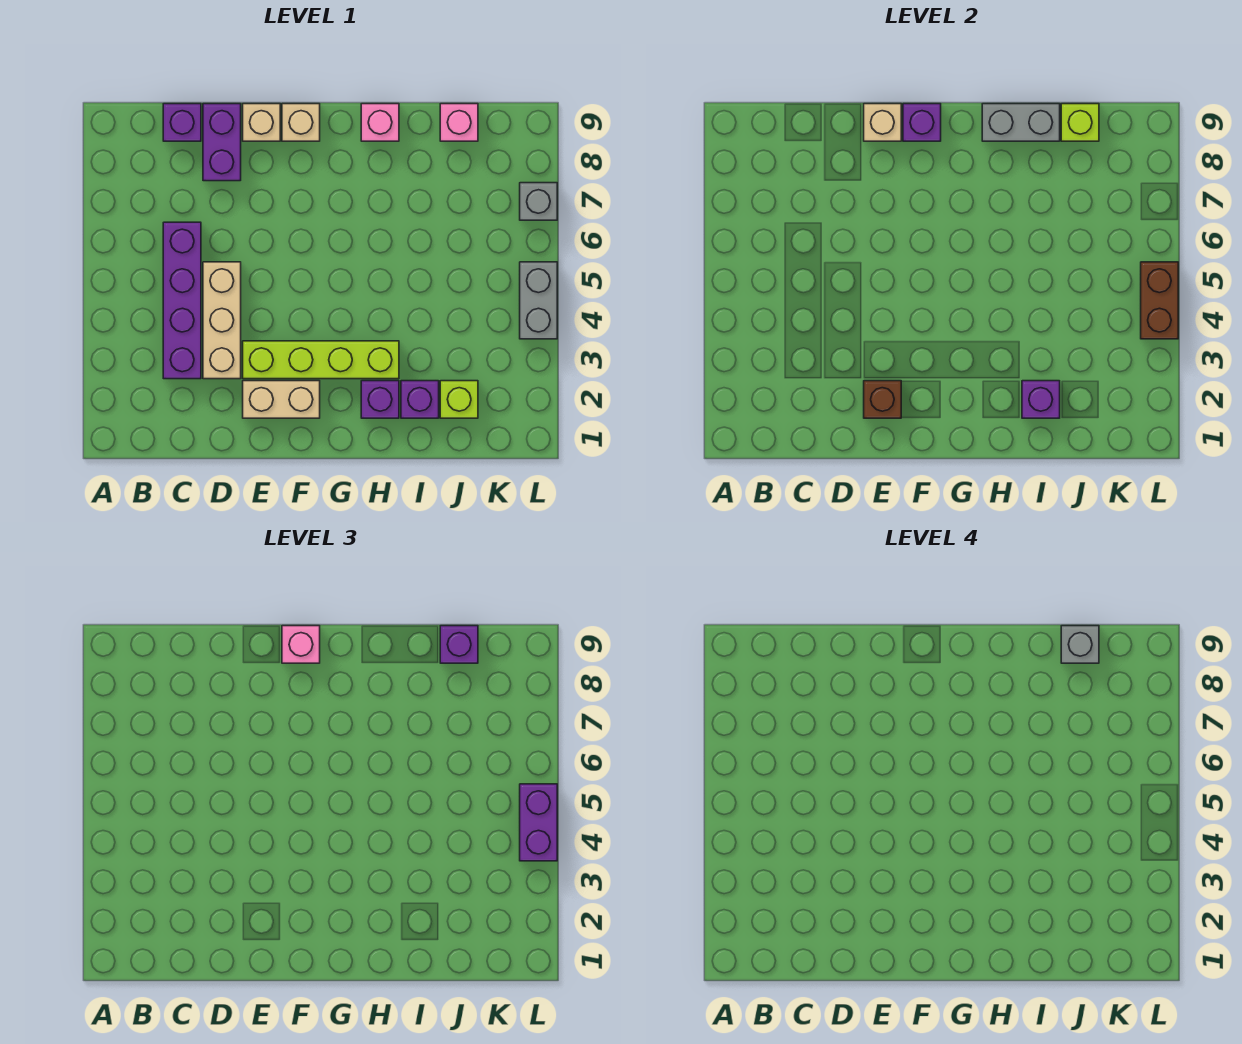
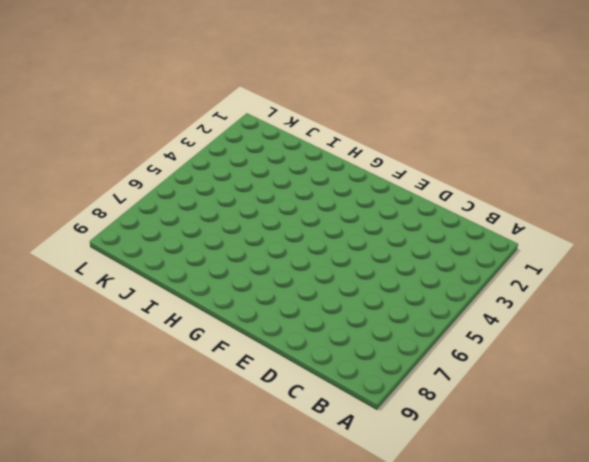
none -> purple brick C3:C6 level 1
none -> purple brick C9 level 1
none -> tan brick D3:D5 level 1

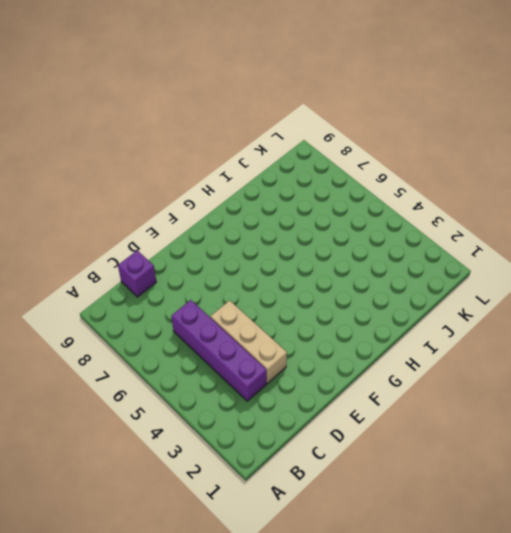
none -> purple brick D8:D9 level 1
none -> tan brick E2:F2 level 1
none -> lime brick E3:H3 level 1

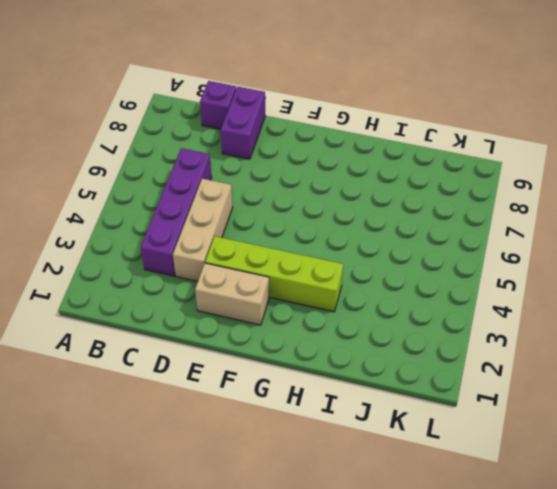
none -> tan brick E9 level 1
none -> tan brick F9 level 1
none -> purple brick H2 level 1

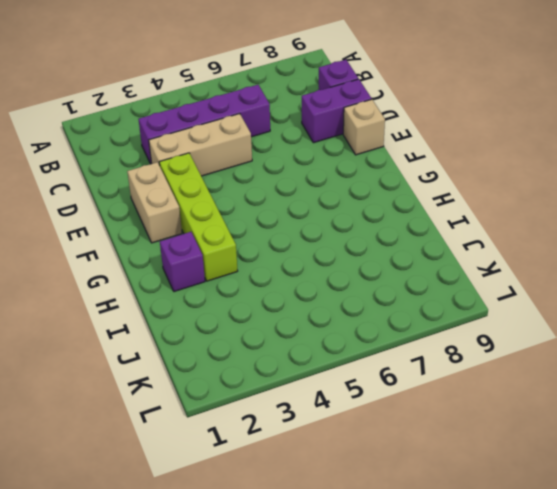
none -> tan brick F9 level 1
none -> pink brick H9 level 1
none -> purple brick I2 level 1

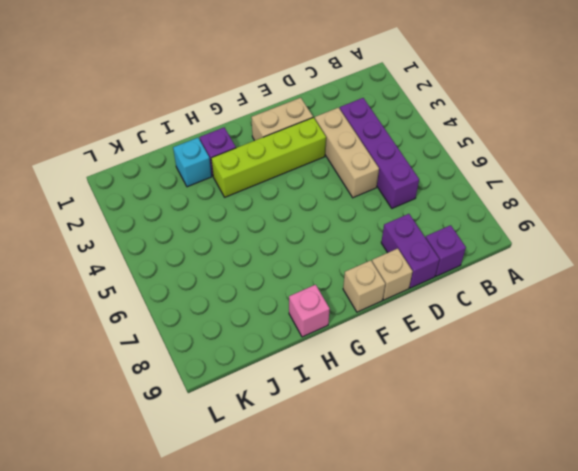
cyan brick I2 level 1 -> purple brick I2 level 1
none -> lime brick J2 level 1
none -> pink brick J9 level 1
none -> grey brick L4:L5 level 1

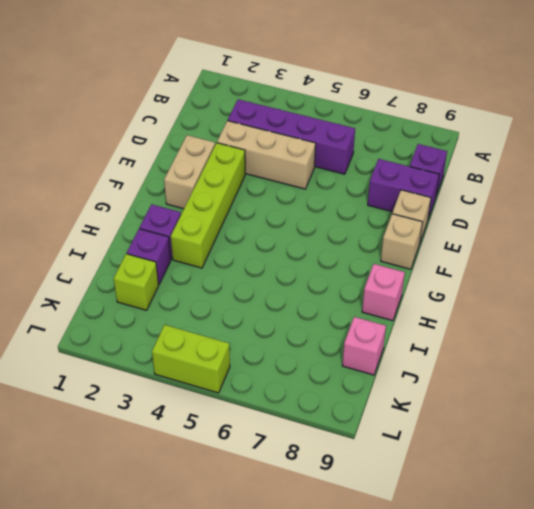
lime brick L4:L5 level 1 -> grey brick L4:L5 level 1
none -> grey brick L7 level 1
none -> brown brick E2 level 2
none -> tan brick E9 level 2

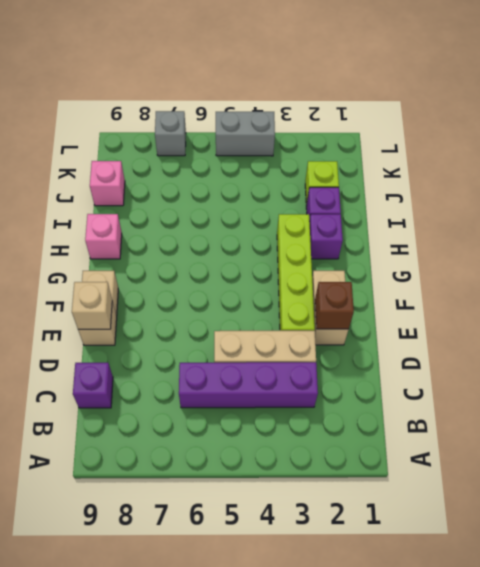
none -> purple brick D8:D9 level 1
none -> purple brick F9 level 2
none -> grey brick H9:I9 level 2

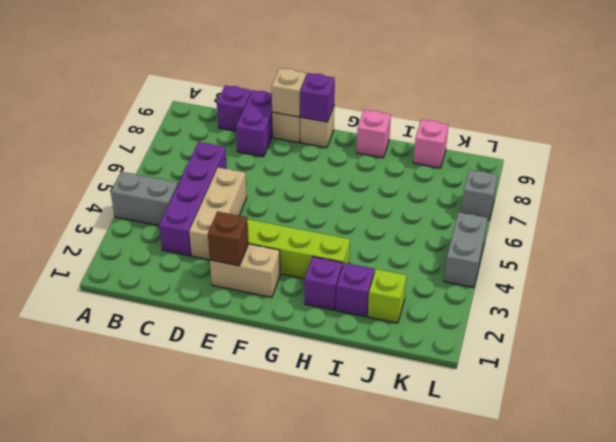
grey brick A4:B4 level 1 -> grey brick H9:I9 level 2
none -> purple brick I2 level 2
none -> lime brick J9 level 2
none -> brown brick L4:L5 level 2

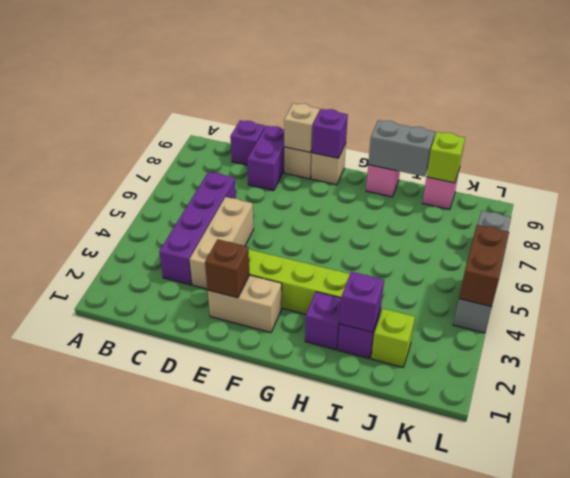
none -> pink brick F9 level 3
none -> purple brick J9 level 3
none -> purple brick L4:L5 level 3

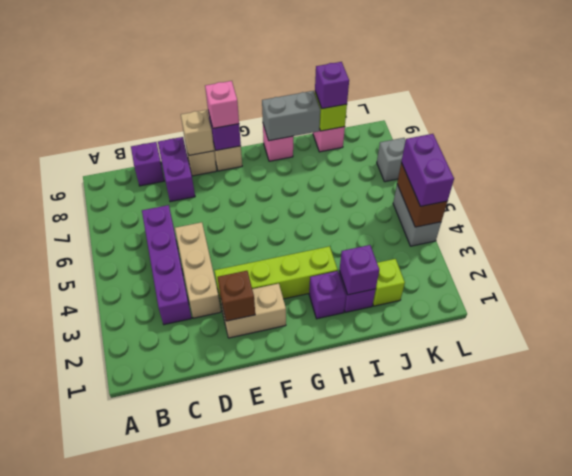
none -> grey brick J9 level 4

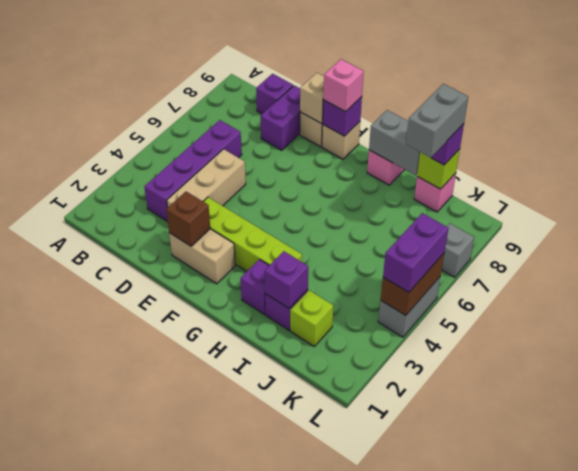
grey brick J8:J9 level 4 -> grey brick J9 level 4

